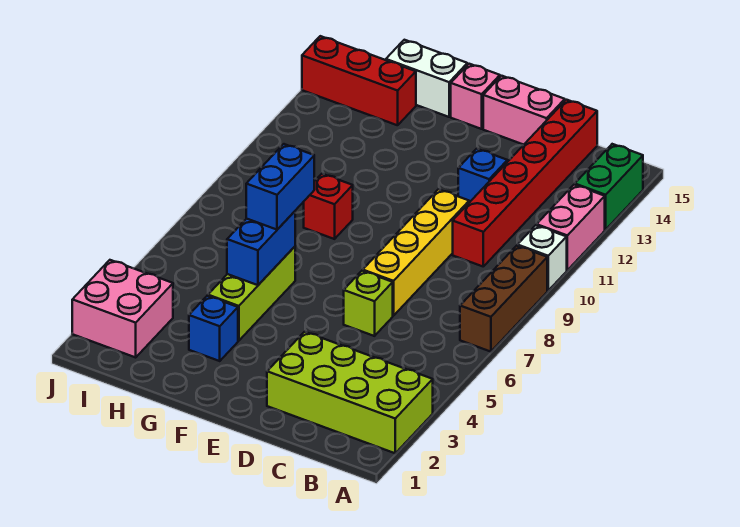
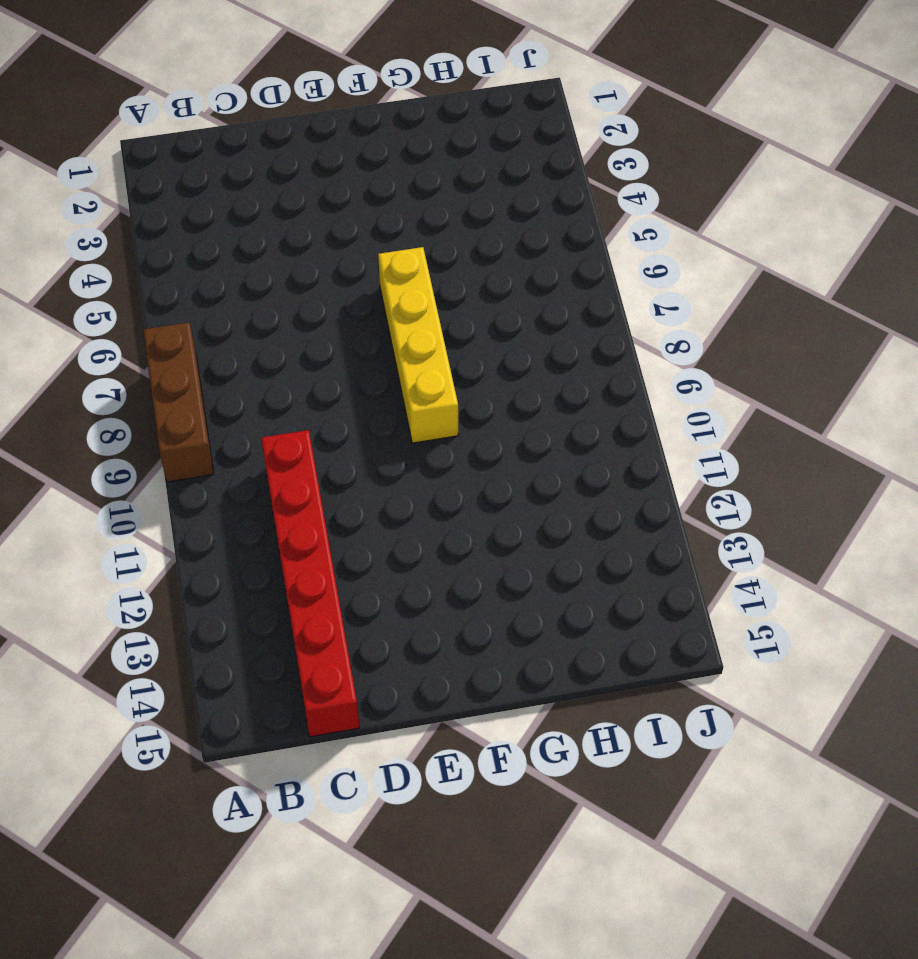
yellow brick F6:F9 level 1 -> yellow brick D7:D10 level 1
none -> lime brick A2:D3 level 1
none -> white brick A10 level 1
none -> pink brick A11:A12 level 1

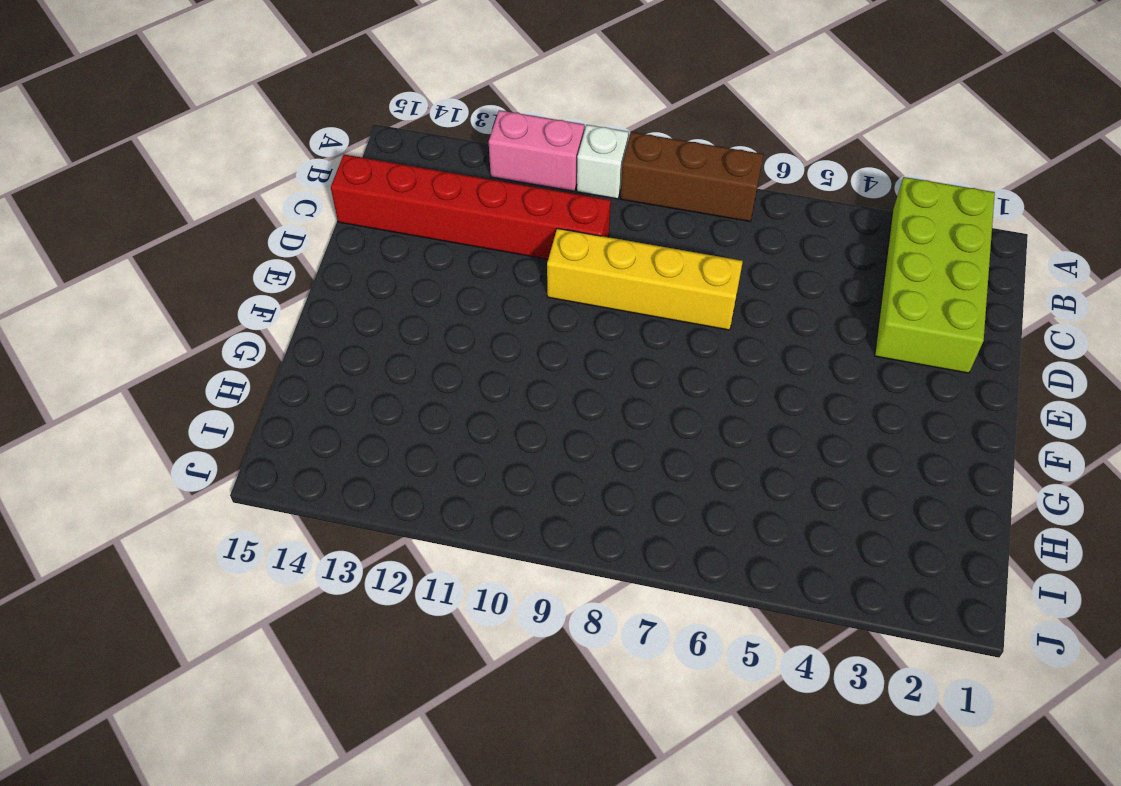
none -> green brick A13:A14 level 1
none -> lime brick D6 level 1
none -> blue brick D12 level 1

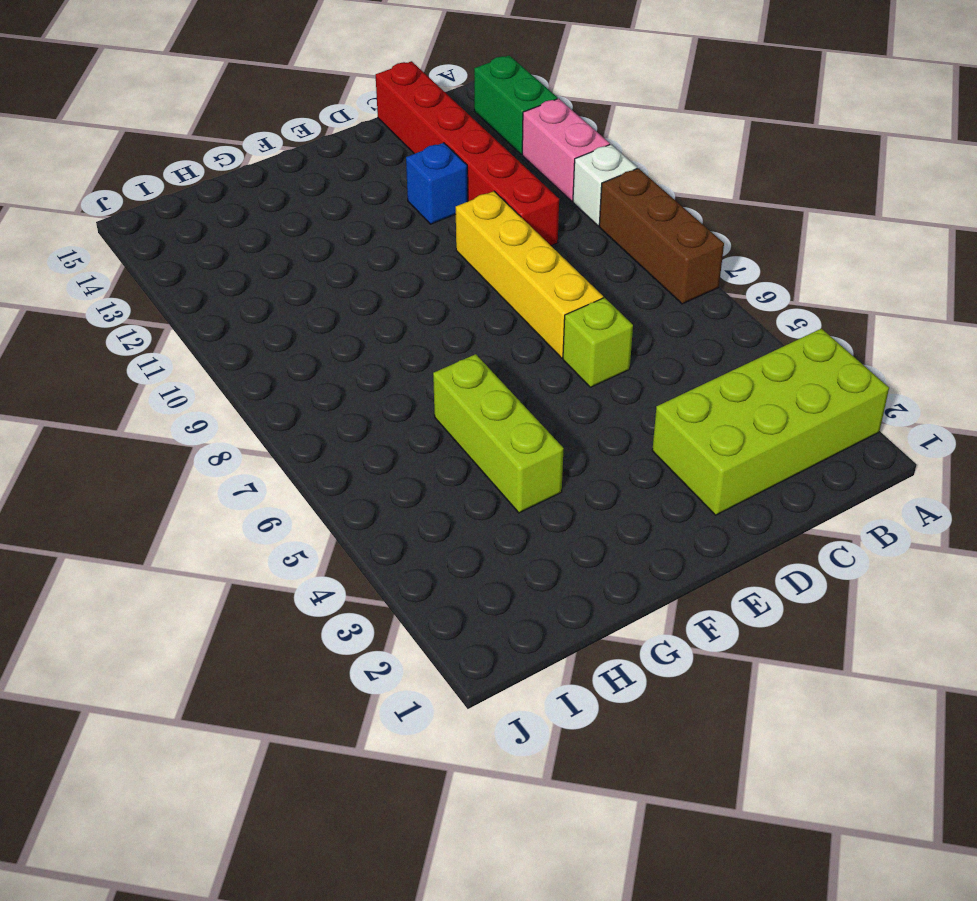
none -> pink brick D15:E15 level 1
none -> pink brick F15 level 1
none -> blue brick G3 level 1

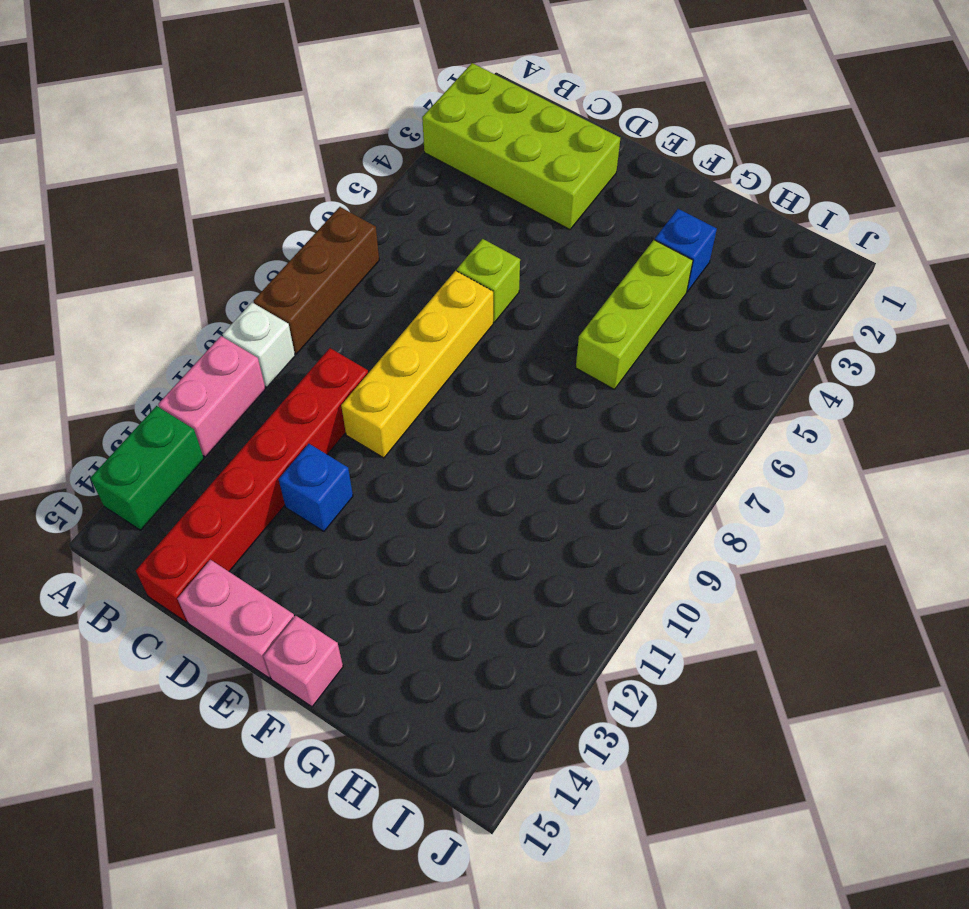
none -> red brick G9 level 1
none -> white brick G15:H15 level 1
none -> red brick H14:J14 level 1

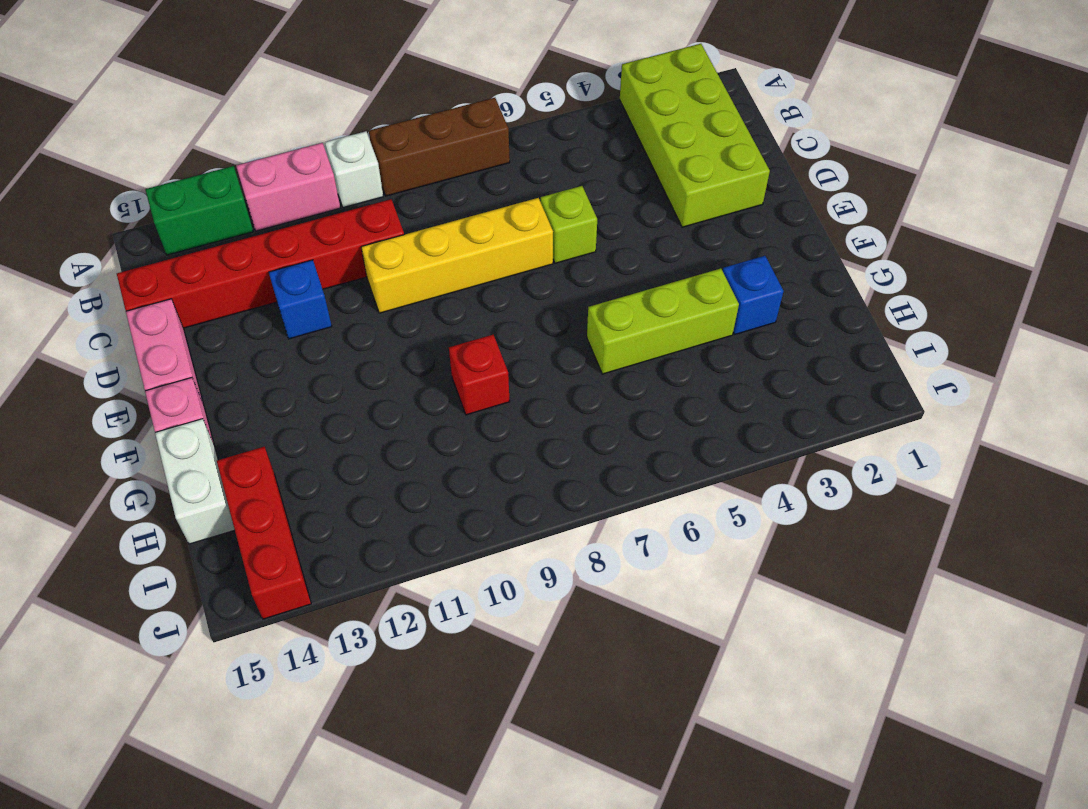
none -> pink brick I2:J3 level 1
none -> blue brick G5:G6 level 2
none -> blue brick G6:G7 level 3

